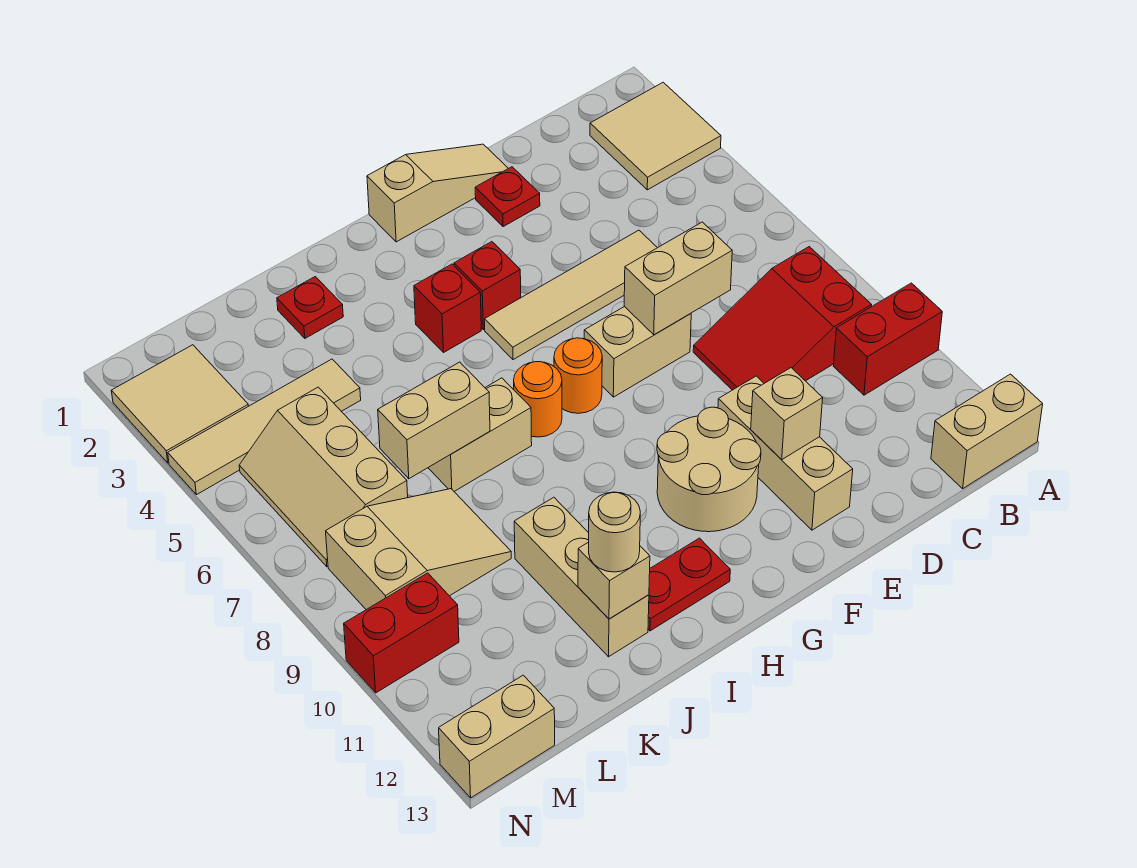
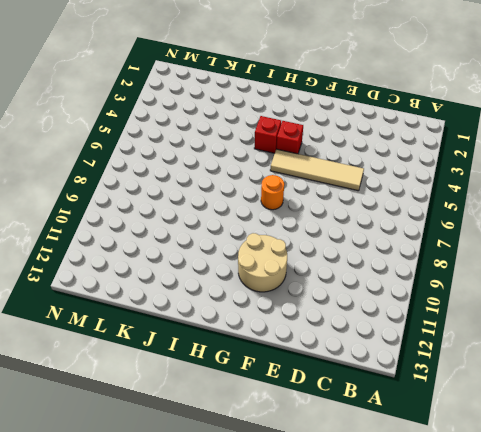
none -> tan tile A2:B3 level 1
none -> red brick A10:B10 level 1
none -> tan brick A13:B13 level 1

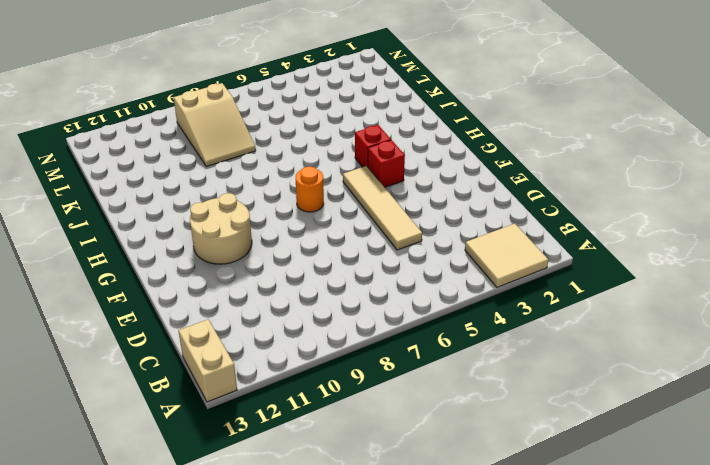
none -> red brick A10:B10 level 1
none -> red slope B8:D9 level 1 top B
none -> tan slope E1:G1 level 1 top G

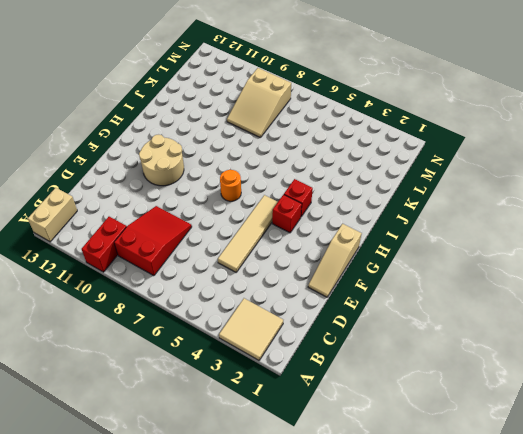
none -> red plate E2 level 1
none -> tan brick E7:F7 level 1
none -> tan brick E10:E12 level 1

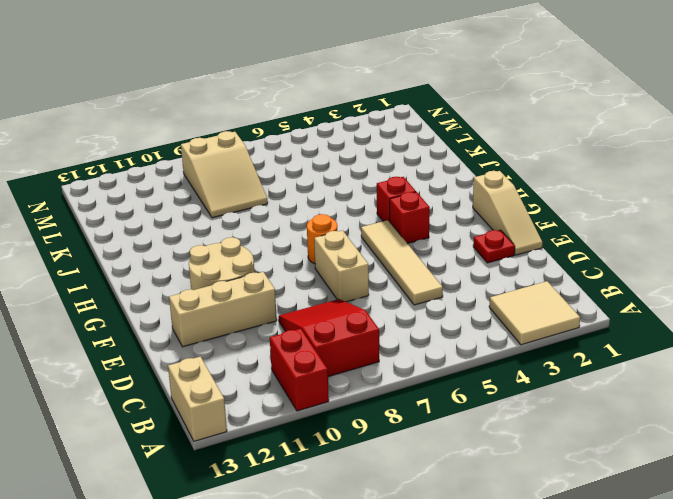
none -> orange round brick H7 level 1
none -> red plate H12:I12 level 1
none -> tan brick I7:J7 level 1

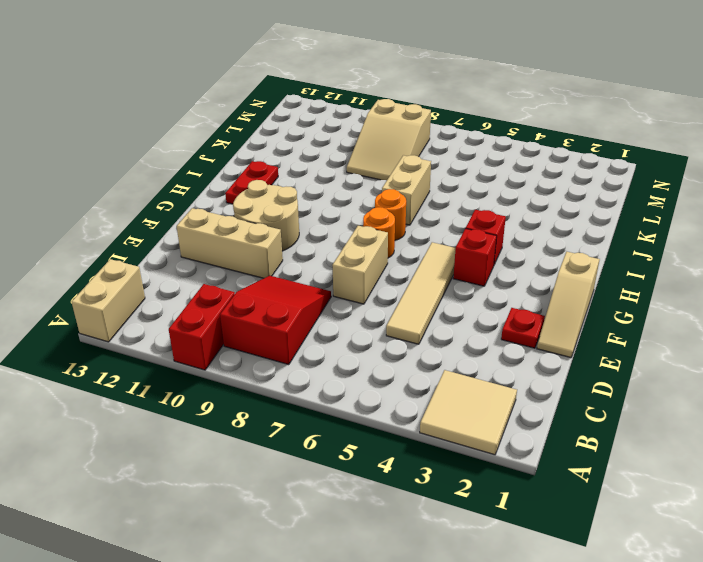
none -> red plate J2 level 1
none -> tan brick J10:J12 level 1
none -> tan tile K4:N4 level 1

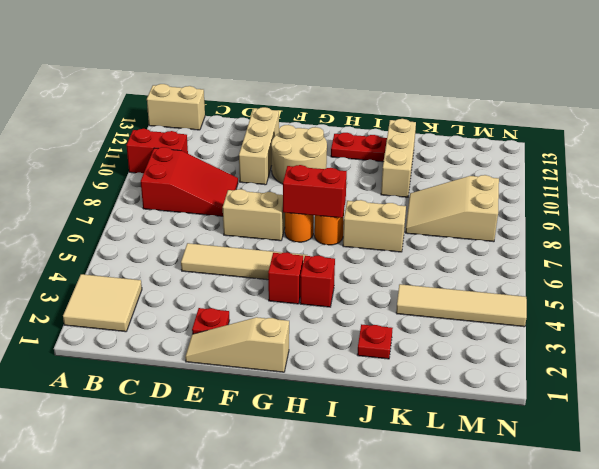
red brick G7:H7 level 2 -> red brick M10:N10 level 1
none -> tan slope L5:M7 level 1 top L
none -> tan tile M2:N3 level 1
none -> tan brick M13:N13 level 1

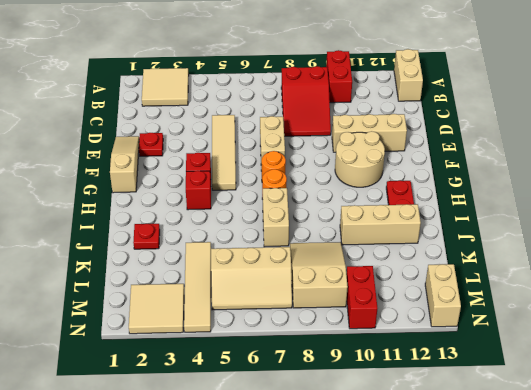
none -> tan brick D7:E7 level 2
none -> tan brick E11 level 2
none -> tan brick J7:K7 level 2

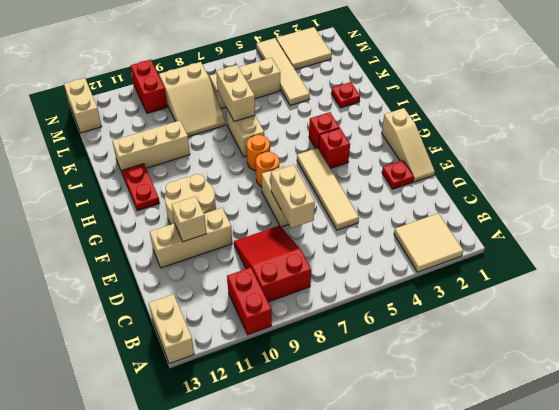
none -> tan brick J12 level 2
none -> tan round brick J12 level 3

